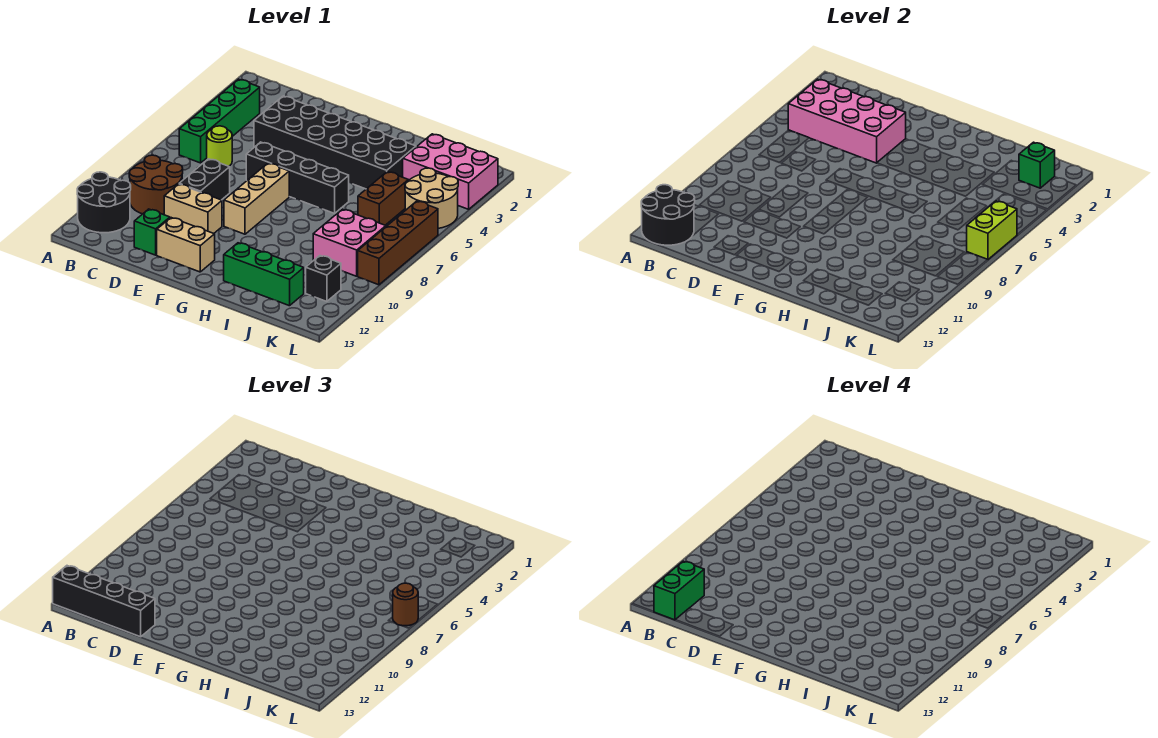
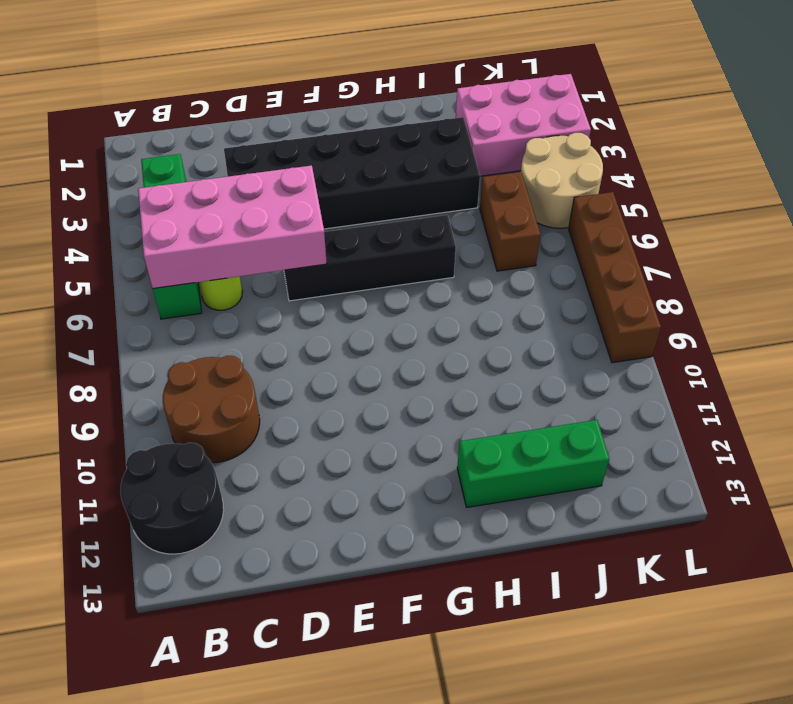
pink brick B5:E6 level 2 -> pink brick B3:E4 level 2
none -> black brick D8:D9 level 1
none -> tan brick D10:E10 level 1
none -> green brick D12 level 1

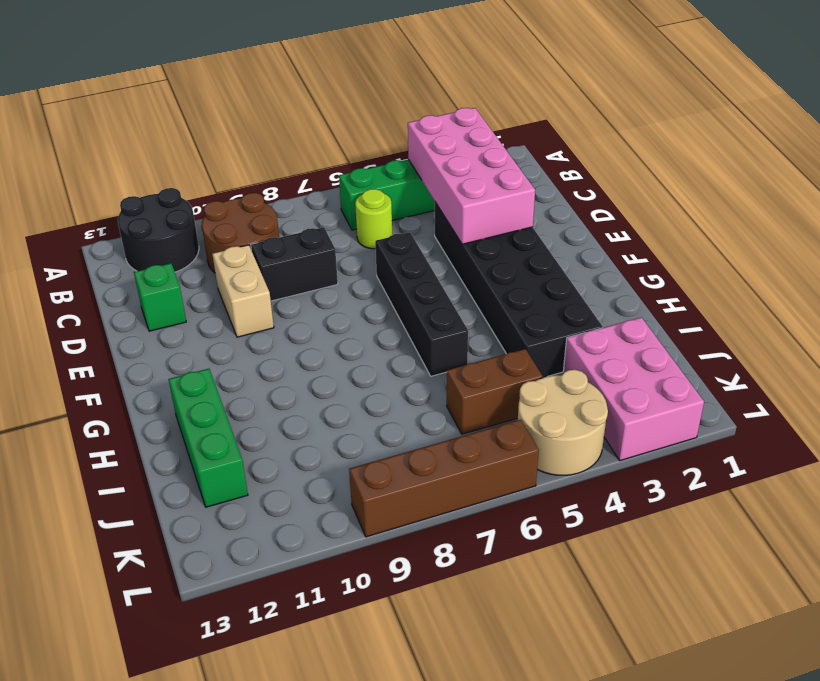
none -> tan brick E12:F12 level 1
none -> tan brick F7:F9 level 1
none -> pink brick J8:K9 level 1

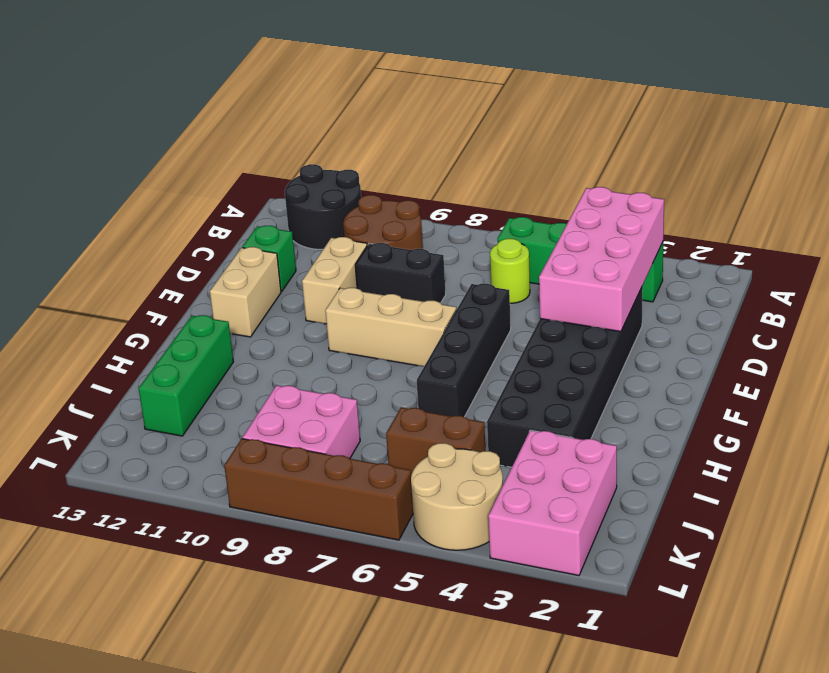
none -> black brick K11 level 1
none -> black round brick A12:B13 level 2
none -> green brick K2 level 2

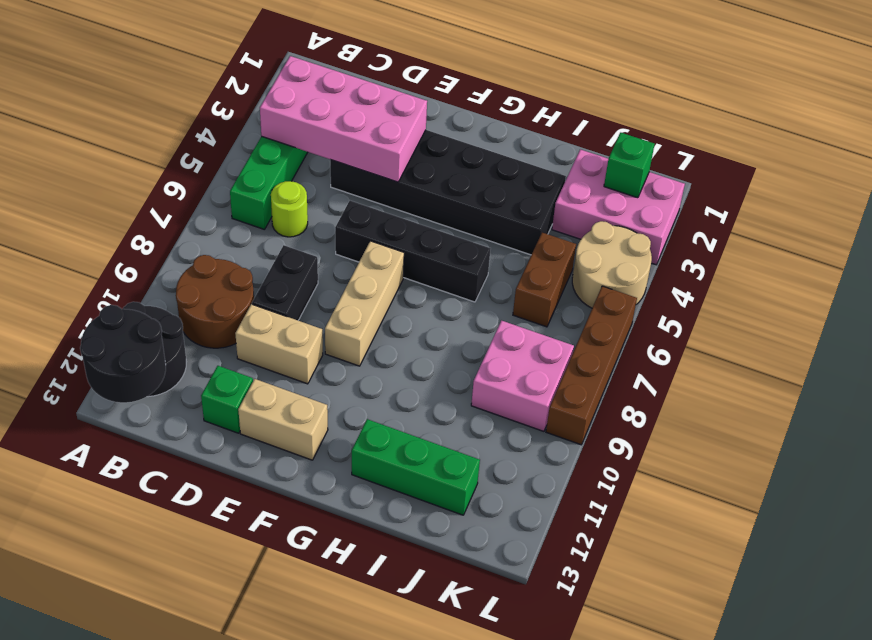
none -> black brick K11 level 1
none -> lime brick L6:L7 level 2
none -> black brick A13:D13 level 3

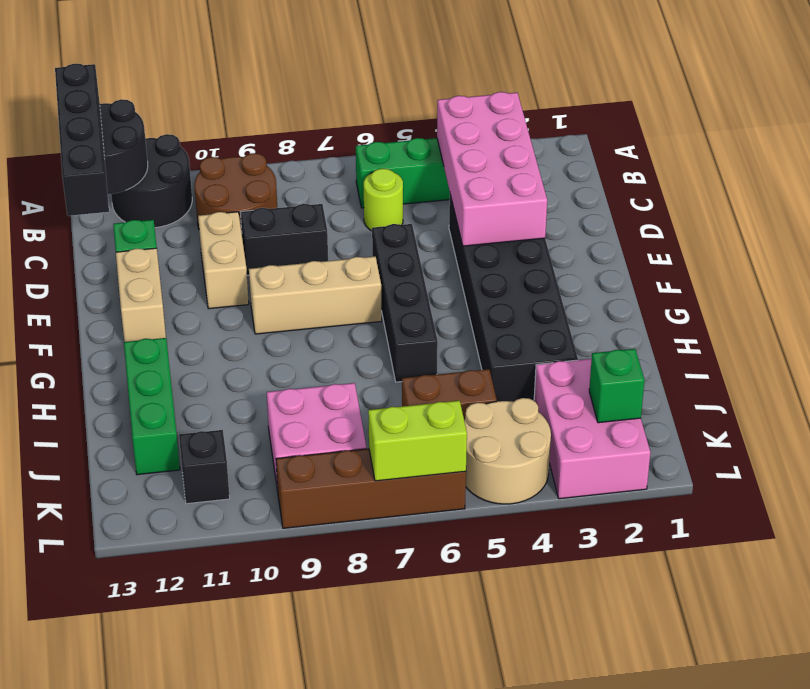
none -> brown round brick L7 level 3
none -> green brick B12:B13 level 4

